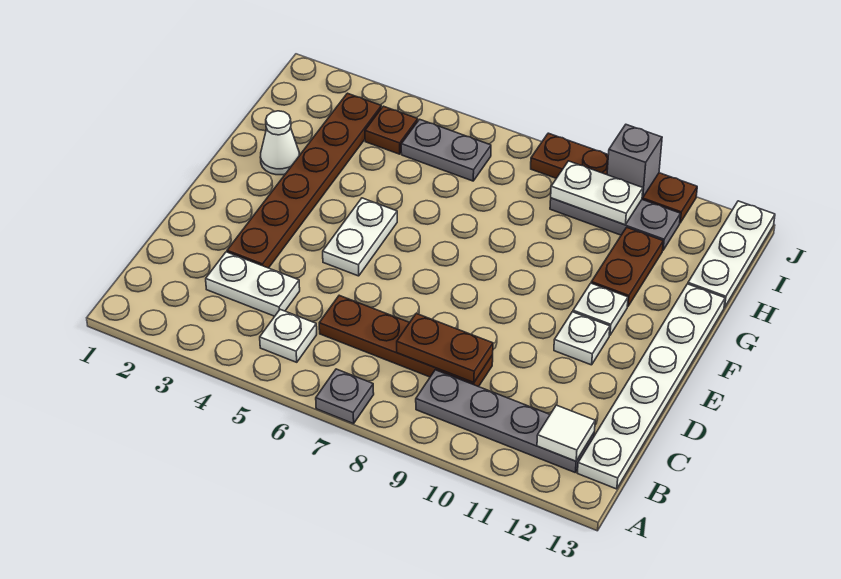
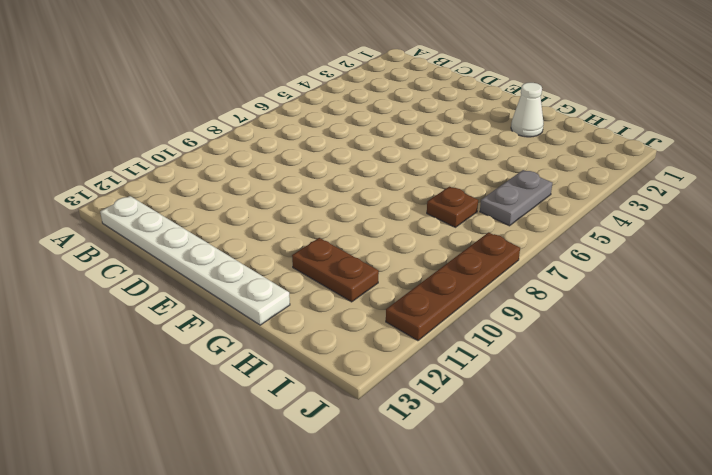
brown plate H7 level 1 -> brown plate I4 level 1
none -> grey plate A7 level 1
none -> white plate B5 level 1
none -> grey plate B9:B12 level 1

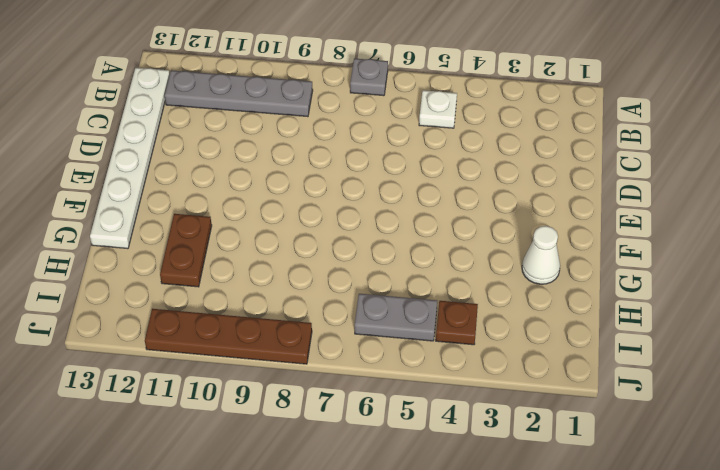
none -> white plate C3:C4 level 1
none -> brown plate C6:C9 level 1
none -> brown plate D3:I3 level 1

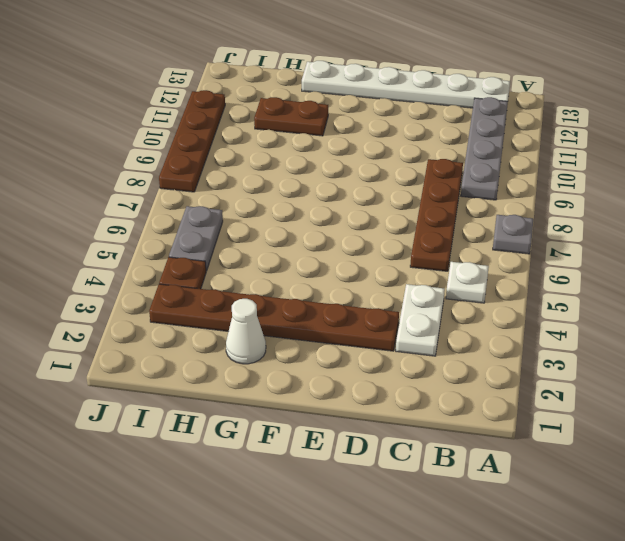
none -> white plate E5:F5 level 1
none -> white plate E11 level 1
none -> white plate F11 level 1

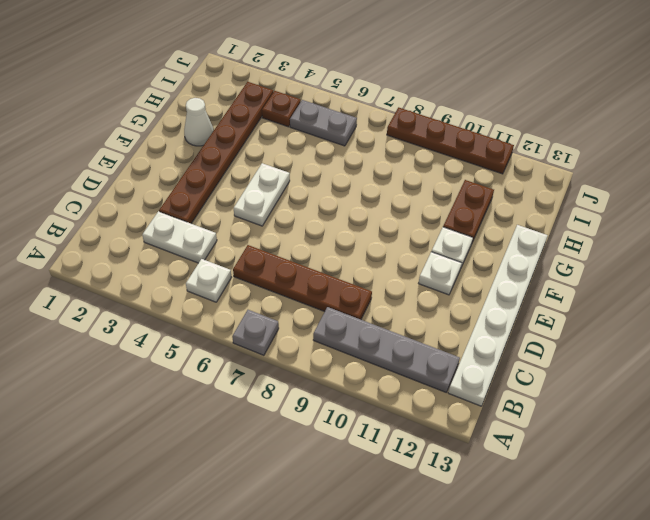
none -> white plate H13:J13 level 1
none -> grey plate I9:I11 level 1
none -> white tile B12 level 2

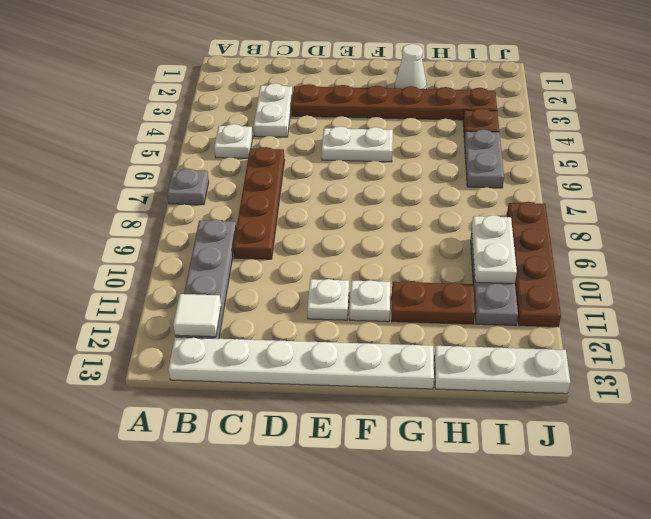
none -> brown plate C8:C9 level 2
none -> grey brick J10 level 2

